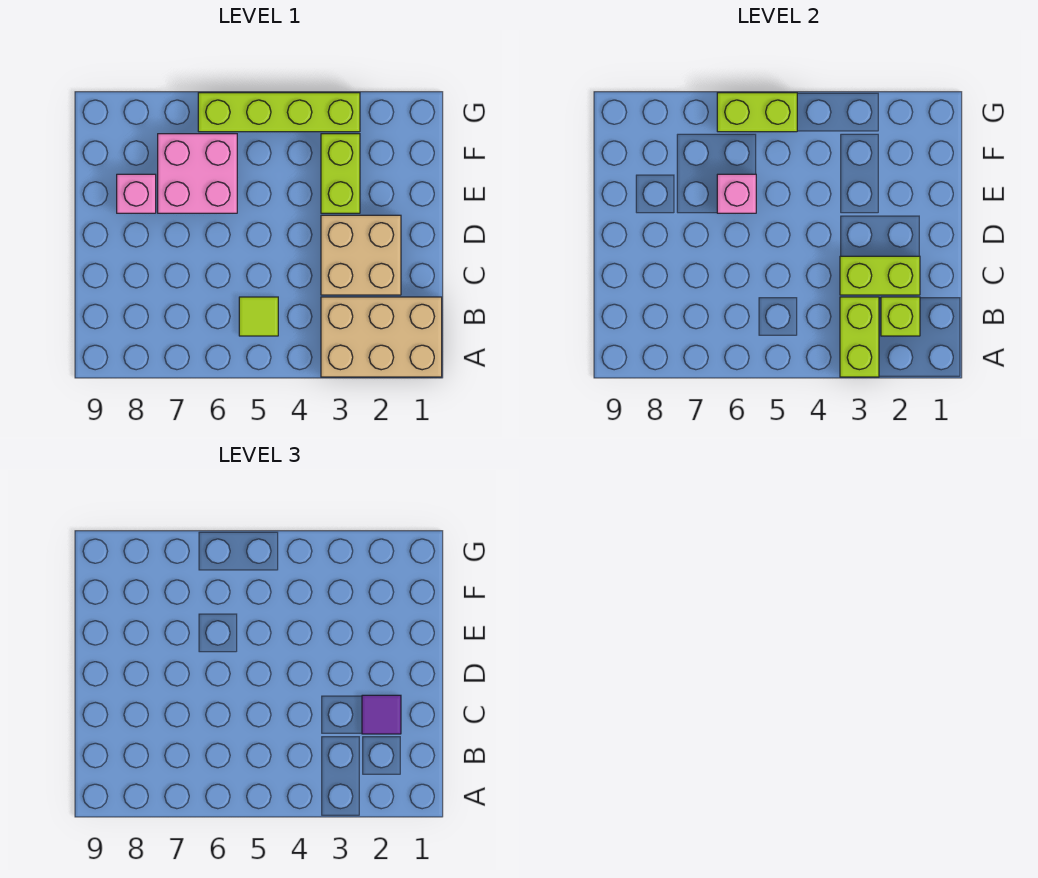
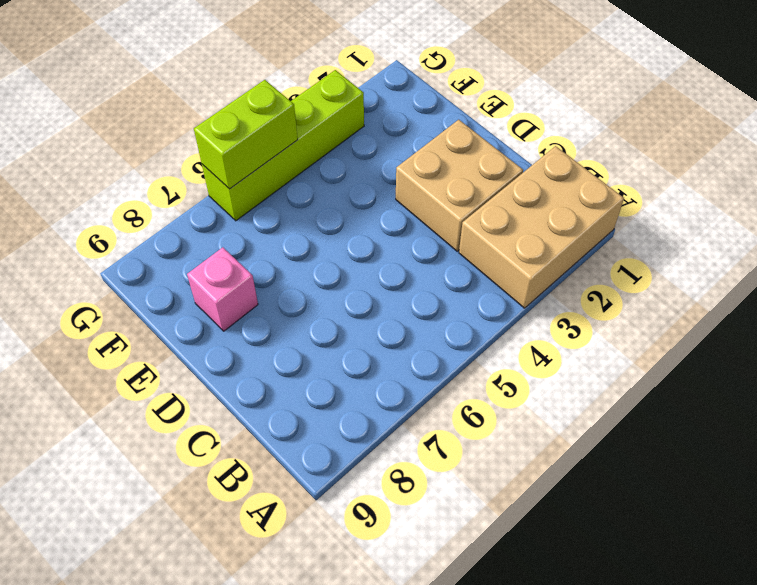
none -> lime tile B5 level 1
none -> lime brick E3:F3 level 1
none -> pink brick E6:F7 level 1

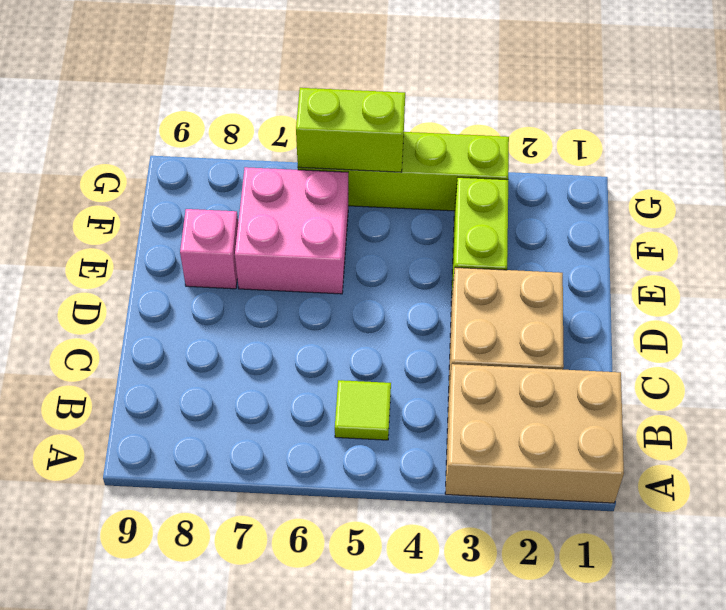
none -> lime brick A3:B3 level 2
none -> lime brick B2 level 2
none -> lime brick C2:C3 level 2

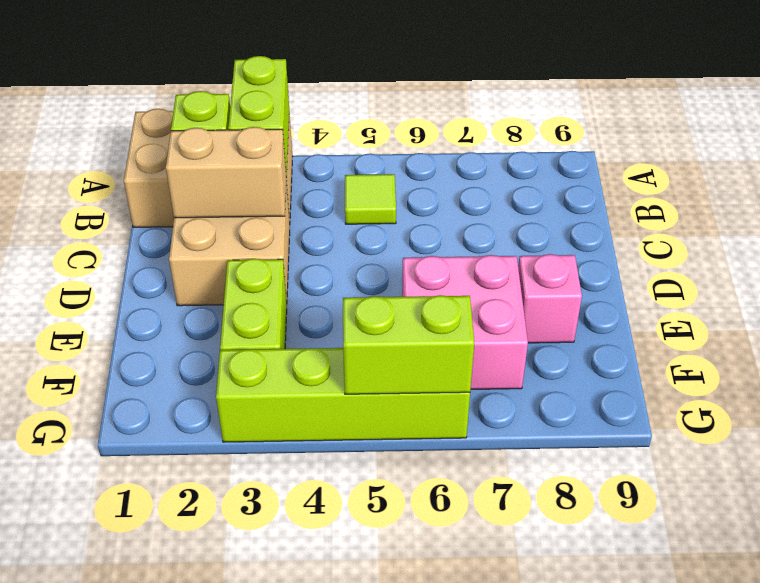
tan brick C2:C3 level 2 -> lime brick C2:C3 level 2
none -> pink brick E6 level 2
none -> purple tile C2 level 3

